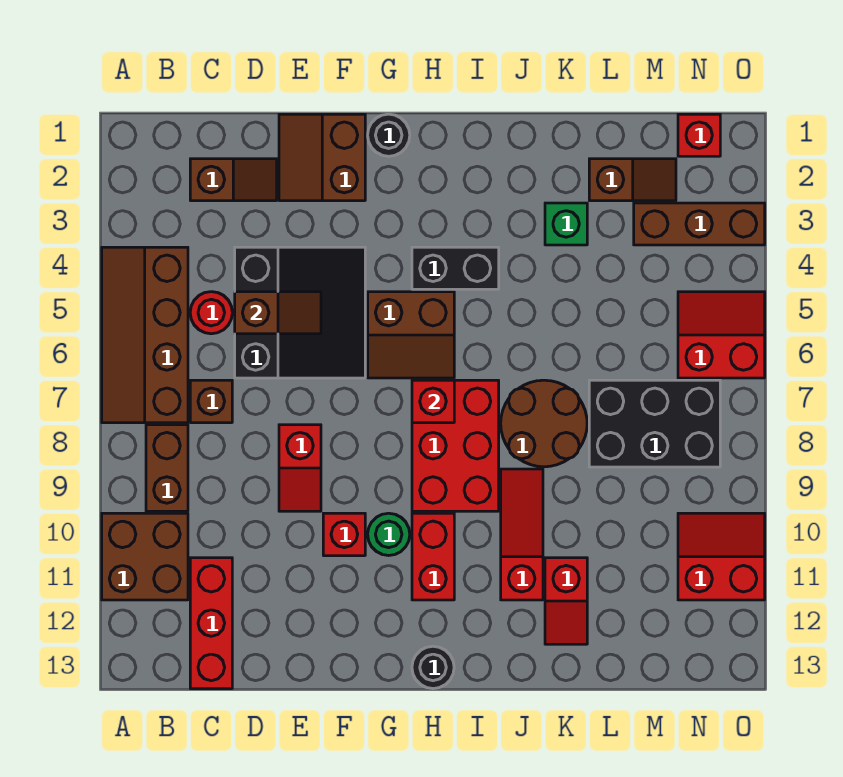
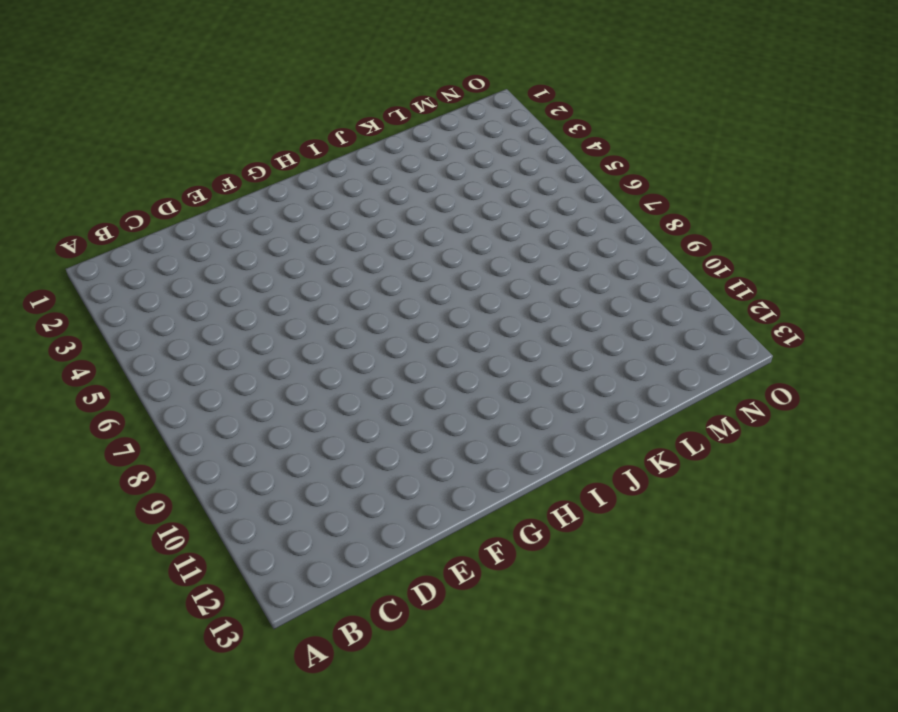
none -> brown slope A4:B7 level 1 top B
none -> brown brick A10:B11 level 1
none -> brown brick B8:B9 level 1
none -> brown slope C2:D2 level 1 top C

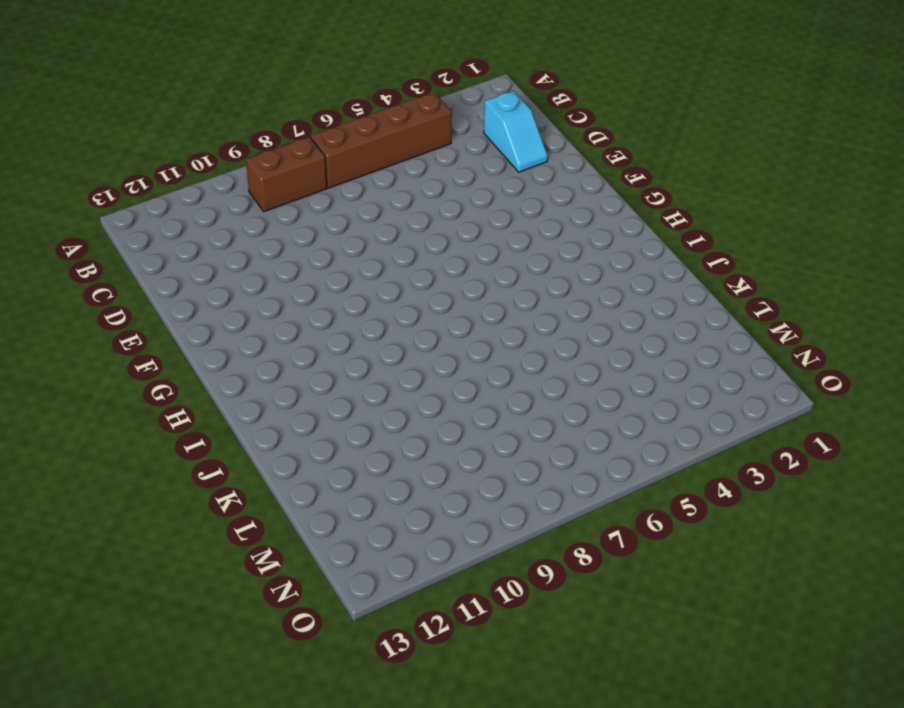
cyan slope C2:D2 level 1 top C -> brown slope C2:D2 level 1 top C
none -> brown brick A10:B11 level 1
none -> red round brick C5 level 1
none -> brown brick C7 level 1
none -> red brick C11:C13 level 1

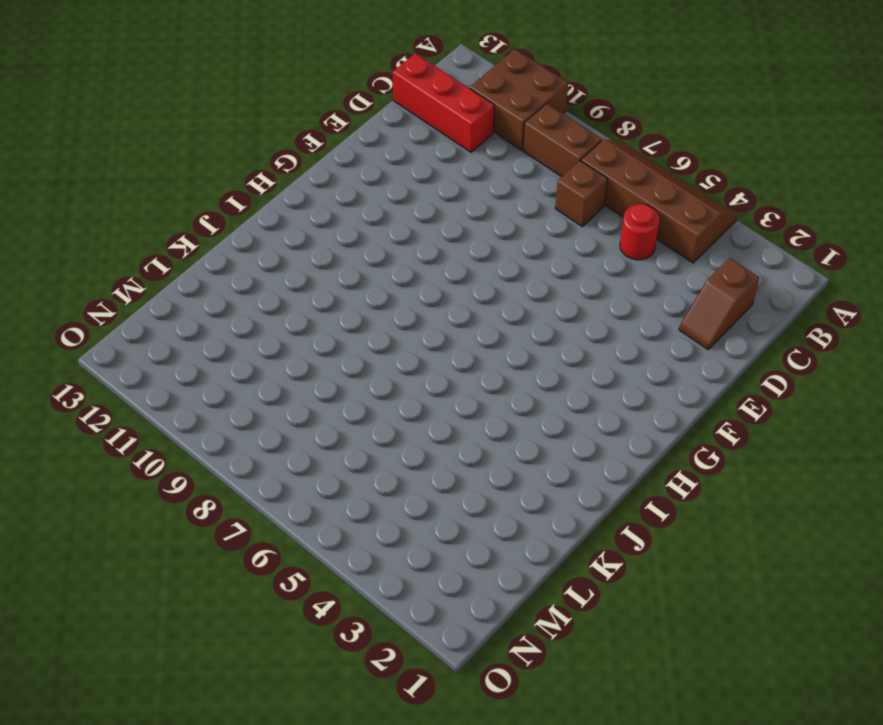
none -> black slope D4:F6 level 1 top D
none -> brown slope E1:F2 level 1 top F
none -> red slope E8:E9 level 1 top 8
none -> red brick F10 level 1

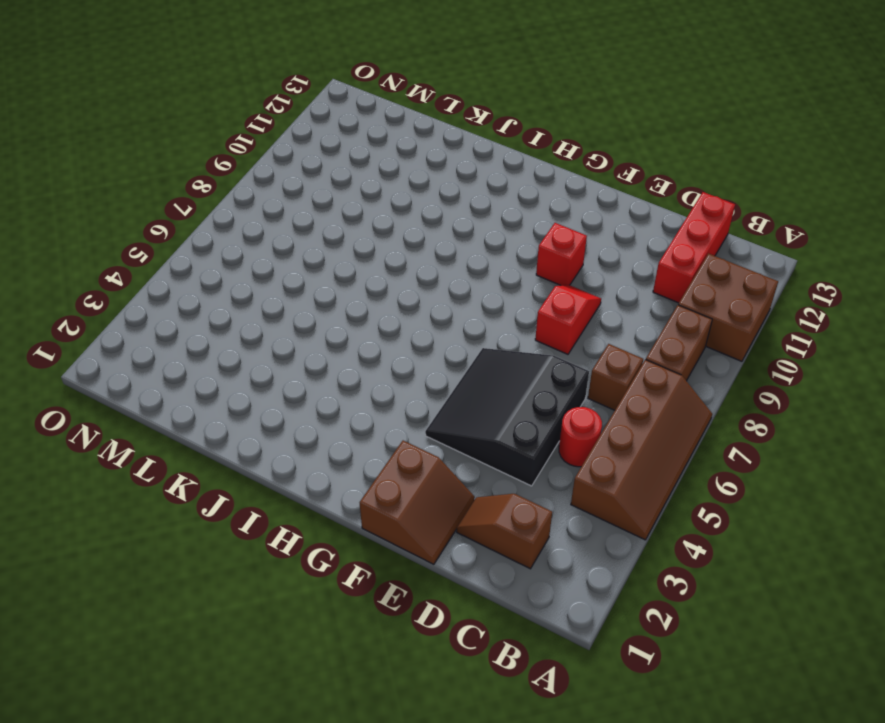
none -> black round brick G1 level 1
none -> brown slope G5:H6 level 1 top 5
none -> green round brick G10 level 1
none -> black brick H4:I4 level 1

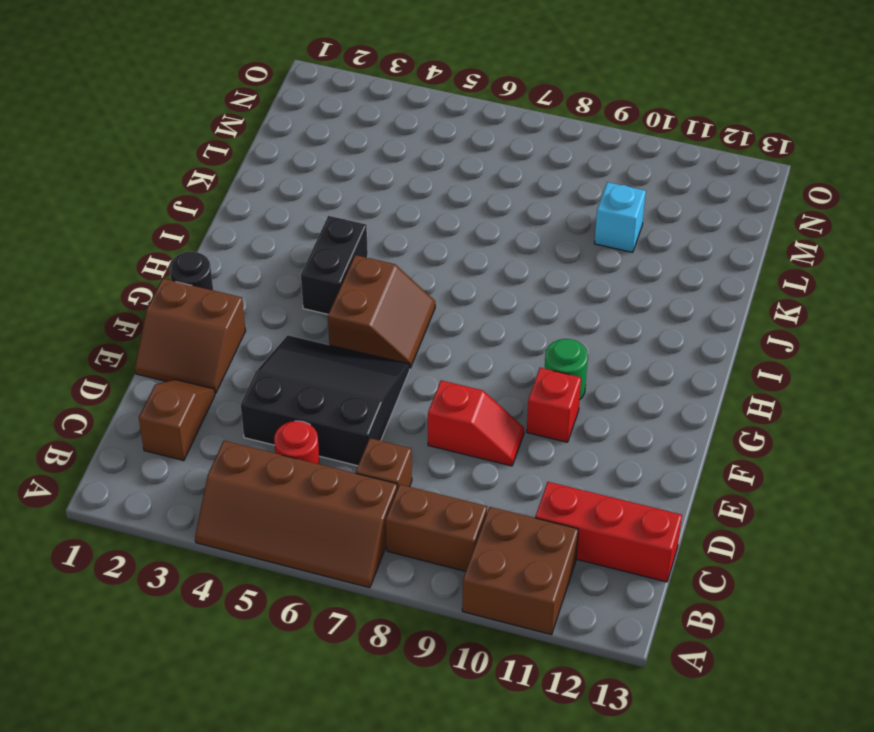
cyan brick L10 level 1 -> none
none -> red brick H7:I9 level 1
none -> red brick H10:H11 level 1
none -> black round brick H13 level 1
none -> brown round brick J7:K8 level 1

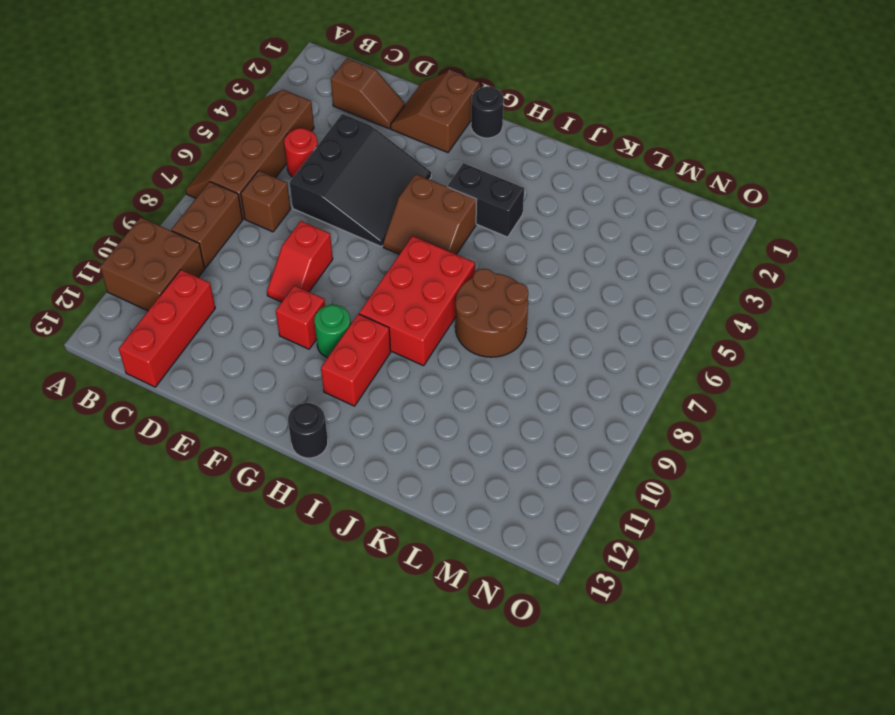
none -> red slope J9:J11 level 1 top 11
none -> green brick K3 level 1
none -> red slope K11:K12 level 1 top 11
none -> brown slope L2:M2 level 1 top L

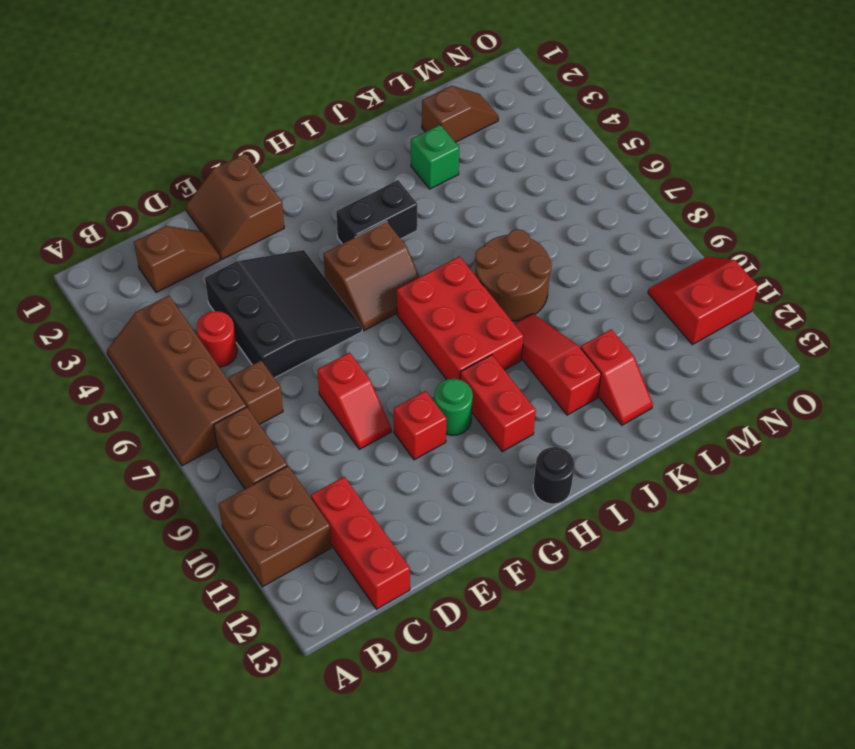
none -> black round brick G1 level 1
none -> black brick L7:N8 level 1
none -> brown brick M3:O3 level 1
none -> red brick N1 level 1

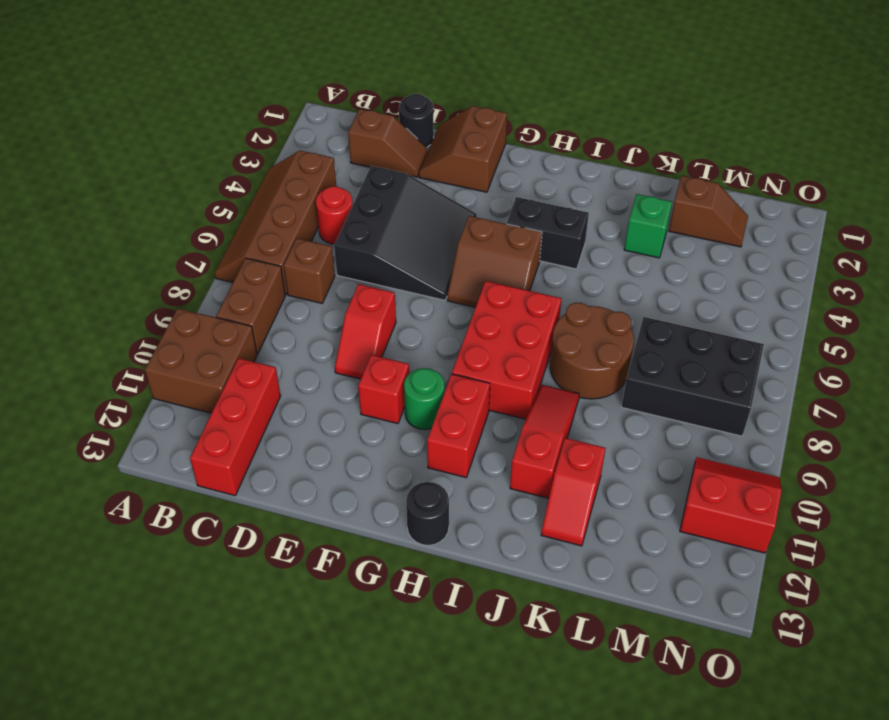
black round brick D1 level 1 -> black round brick G1 level 1
none -> brown brick M3:O3 level 1
none -> red brick N1 level 1
none -> red slope N5:O6 level 1 top 6
none -> brown slope D5:E5 level 2 top D

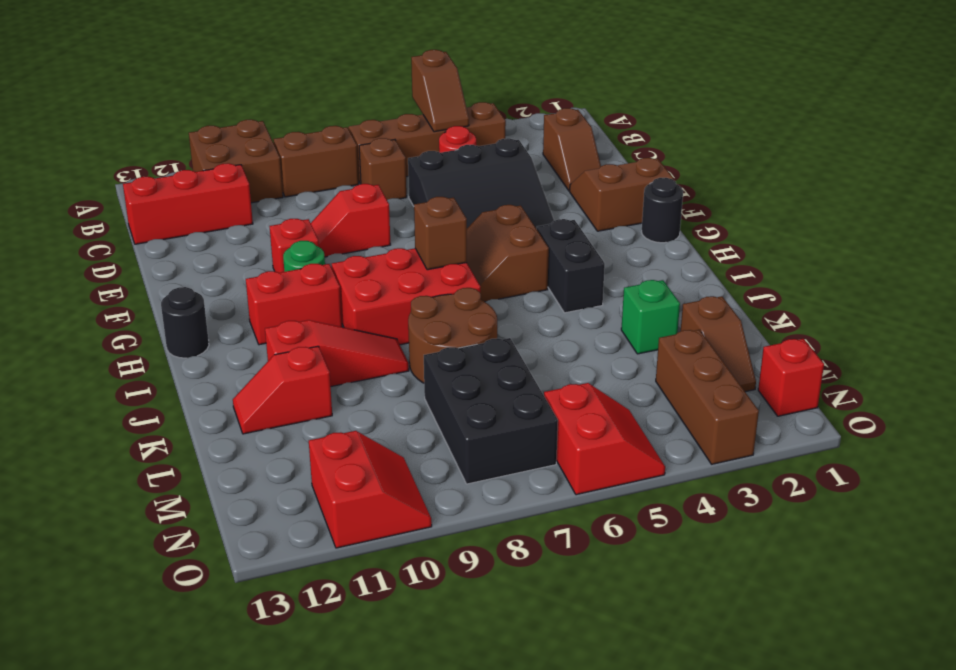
brown slope A5:B5 level 2 top A -> brown slope D5:E5 level 2 top D
brown brick H7 level 2 -> red brick H7 level 2

